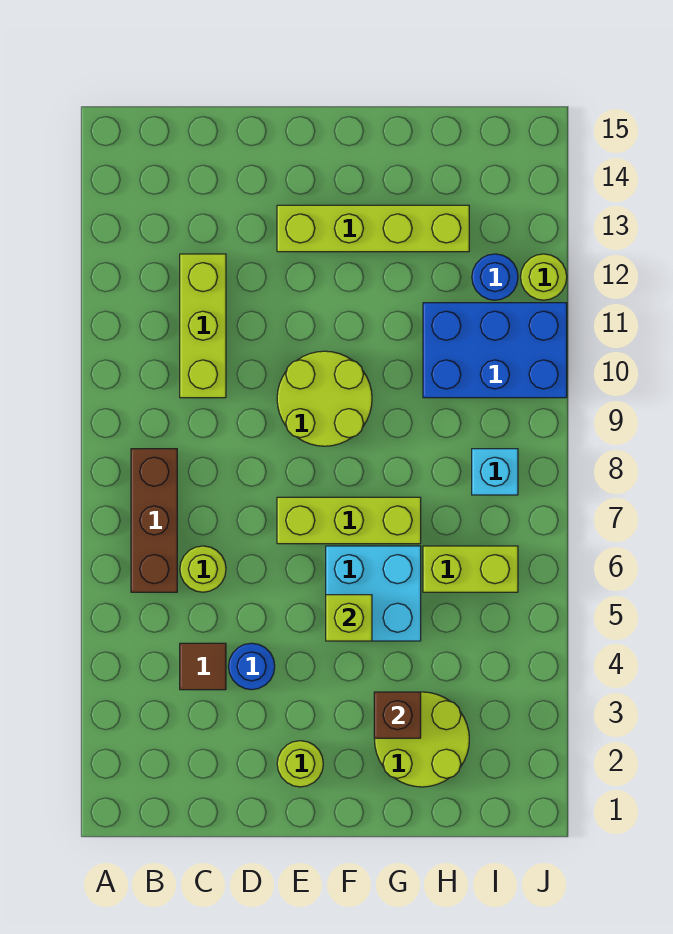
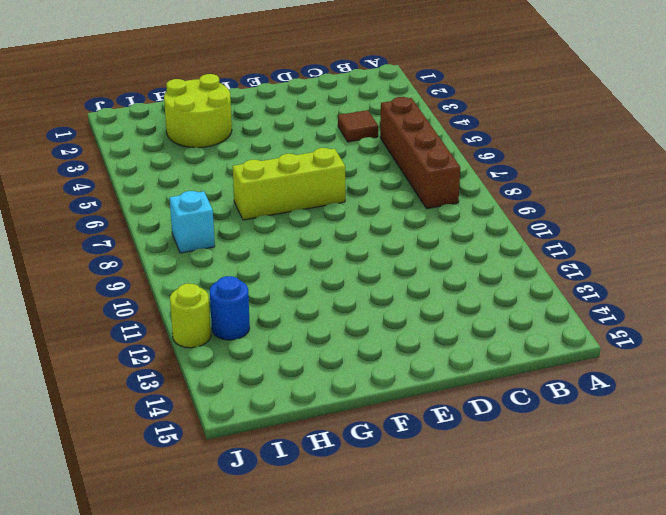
brown brick B5:B8 level 1 -> brown brick B6:B8 level 1
none -> lime round brick C6 level 1
none -> lime brick C10:C12 level 1
none -> blue round brick D4 level 1

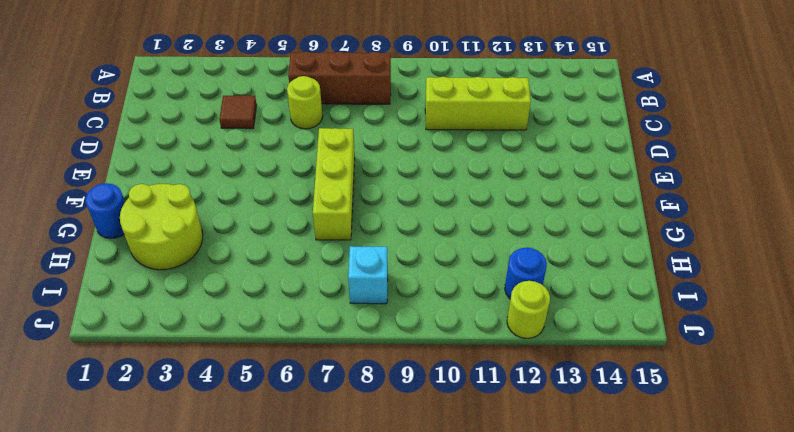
blue round brick G1 level 1 -> blue round brick D4 level 1
none -> lime round brick E2 level 1
none -> lime round brick E9:F10 level 1
none -> lime brick E13:H13 level 1

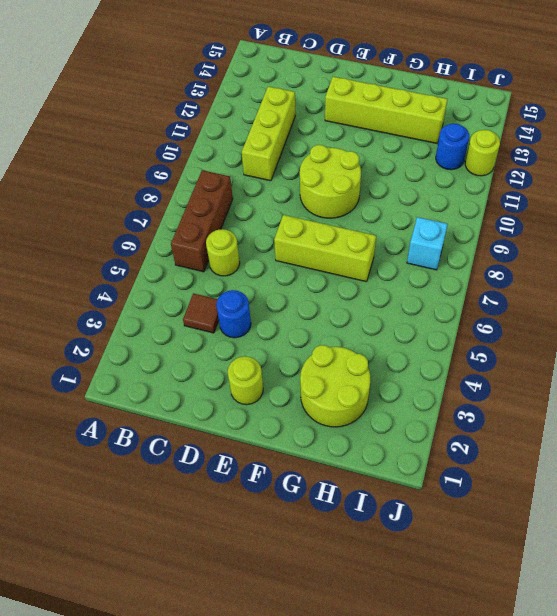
none -> cyan brick F5:G6 level 1
none -> lime brick H6:I6 level 1
none -> blue brick H10:J11 level 1

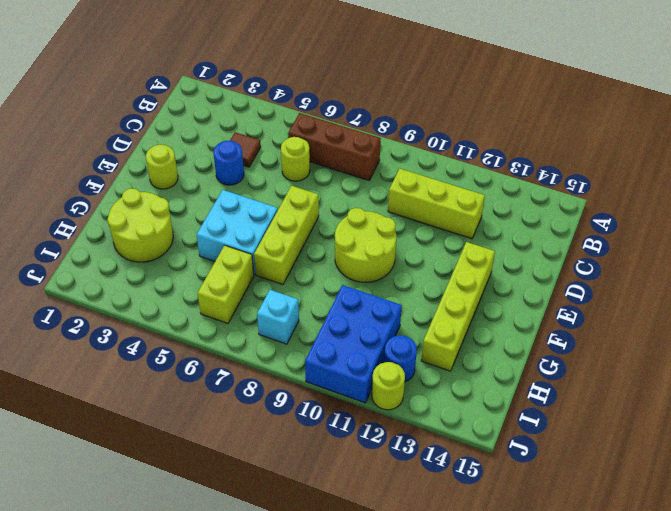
none -> lime brick F5 level 2
none -> brown brick G3 level 2

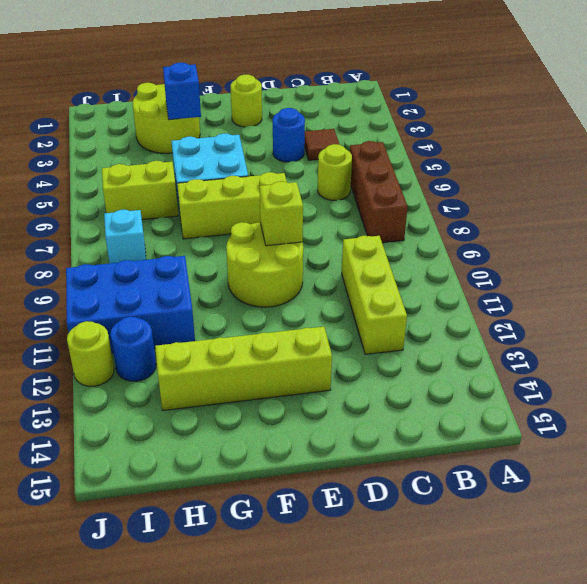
lime brick E9 level 2 -> lime brick F5 level 2
blue brick G3 level 2 -> brown brick G3 level 2

